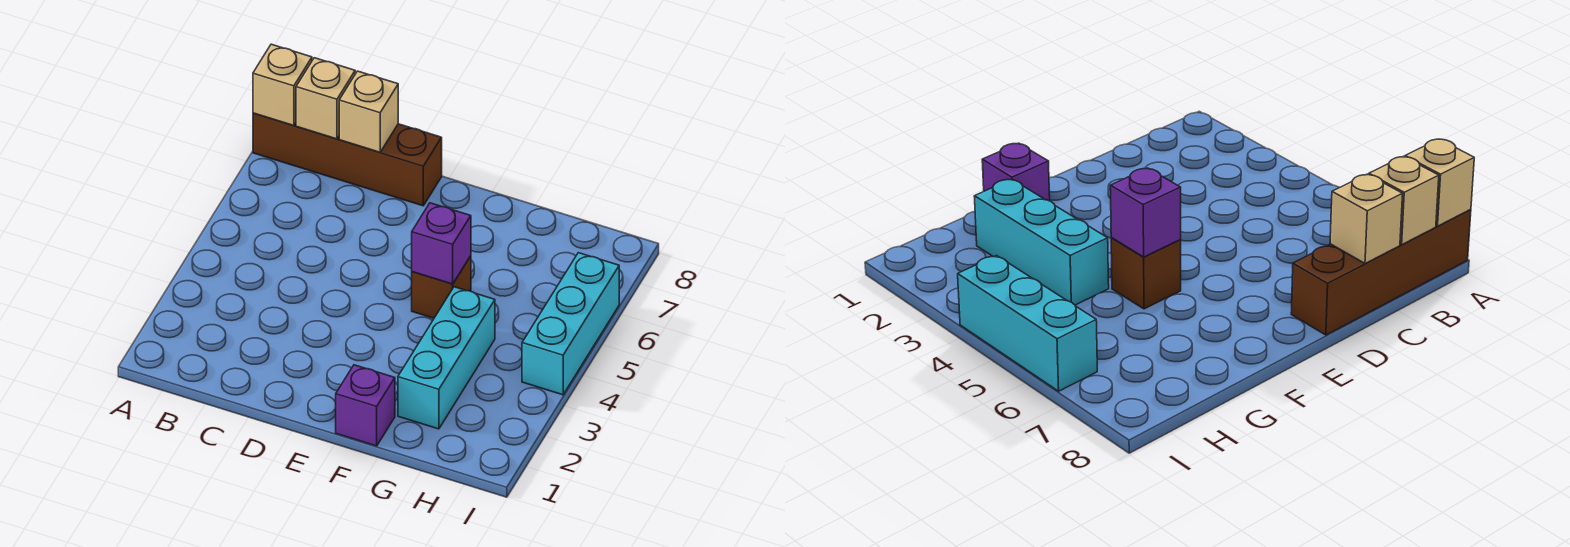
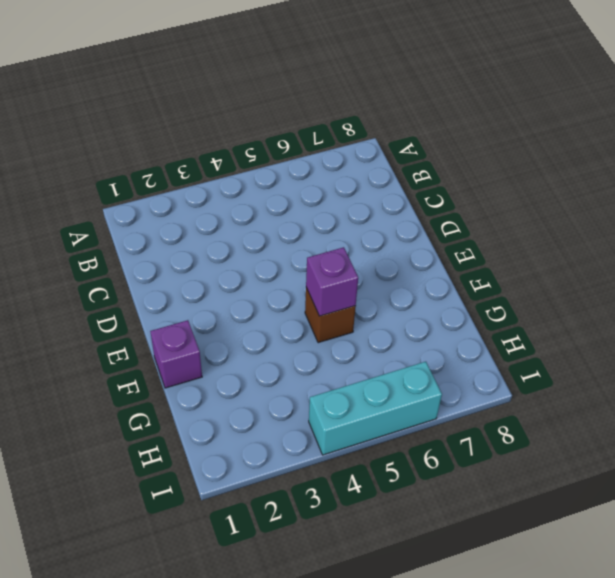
none -> brown brick A8:D8 level 1
none -> cyan brick G2:G4 level 1

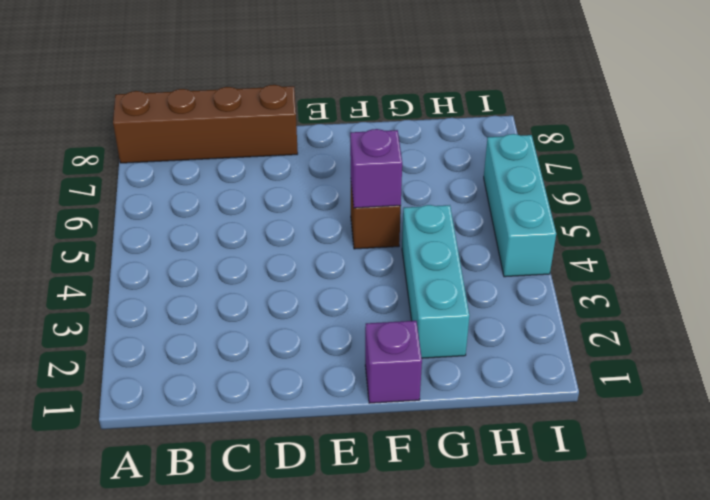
none -> tan brick A8 level 2
none -> tan brick B8 level 2

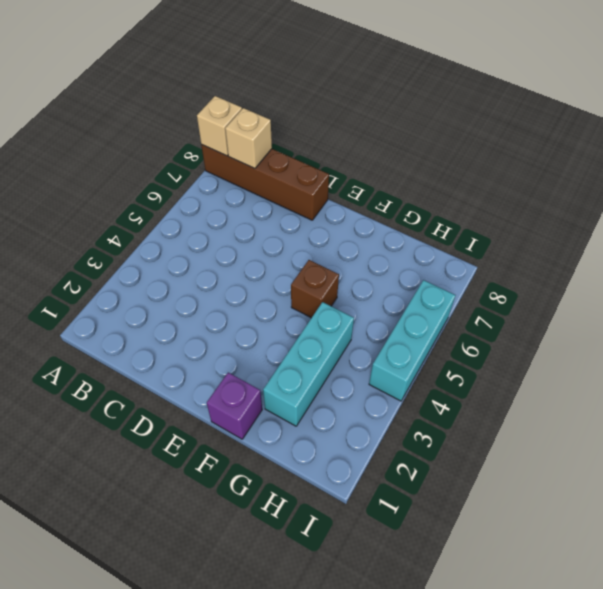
none -> tan brick C8 level 2
none -> purple brick F5 level 2

